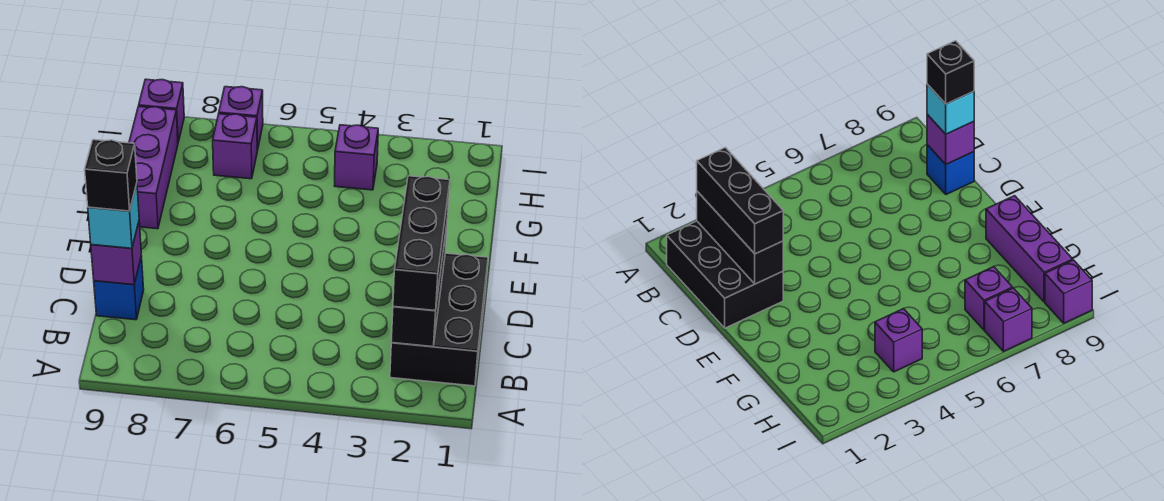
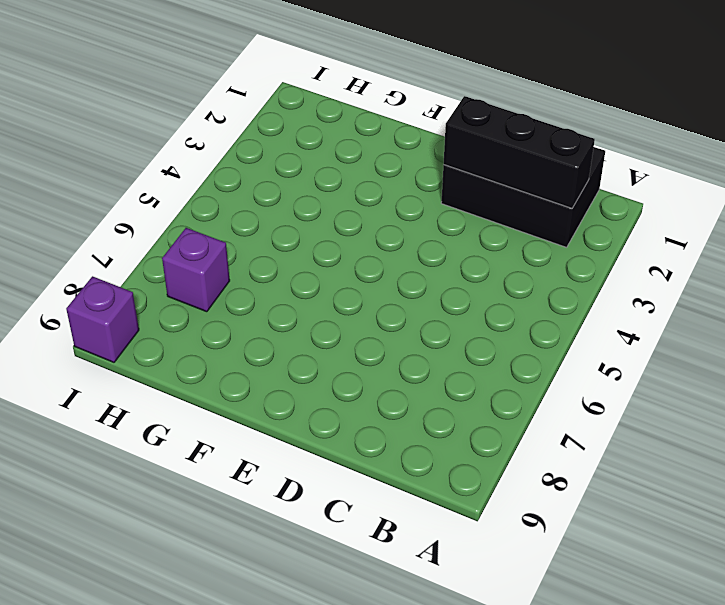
none -> blue brick C9 level 1
none -> purple brick F9:H9 level 1
none -> purple brick H4 level 1

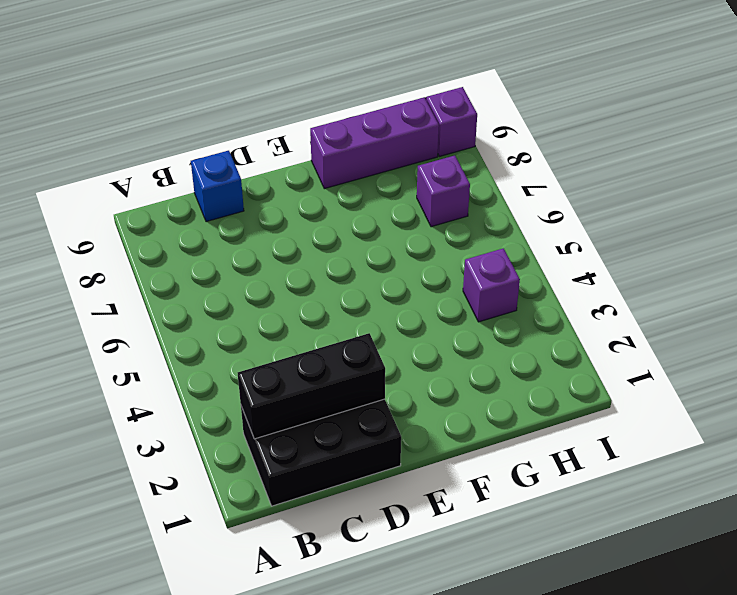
none -> purple brick I7 level 1
none -> purple brick C9 level 2
none -> black brick B2:D2 level 3

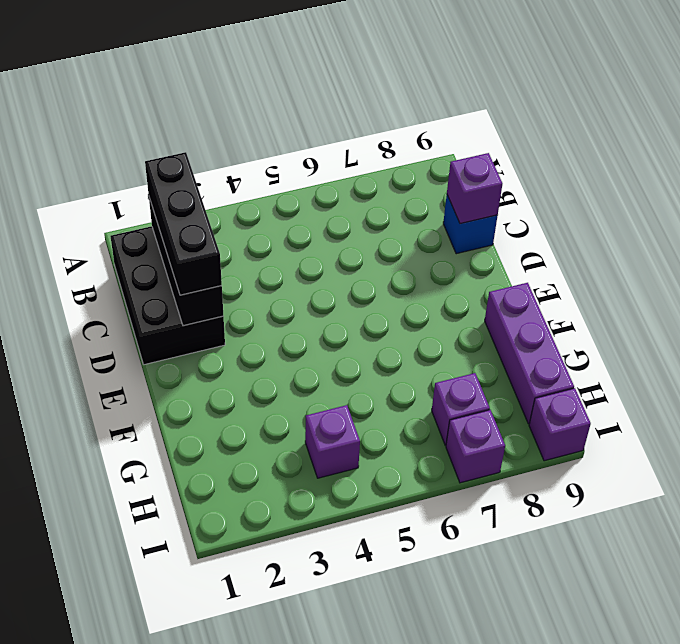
none -> cyan brick C9 level 3
none -> black brick C9 level 4

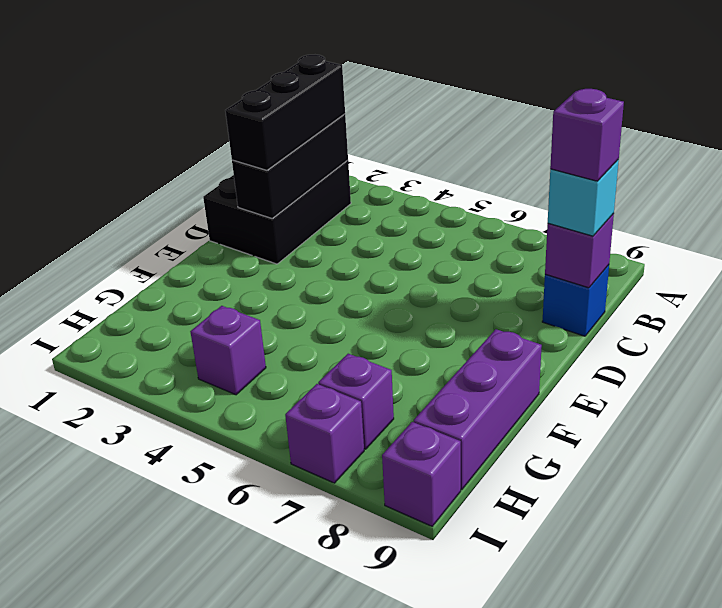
purple brick C9 level 4 -> black brick C9 level 4

